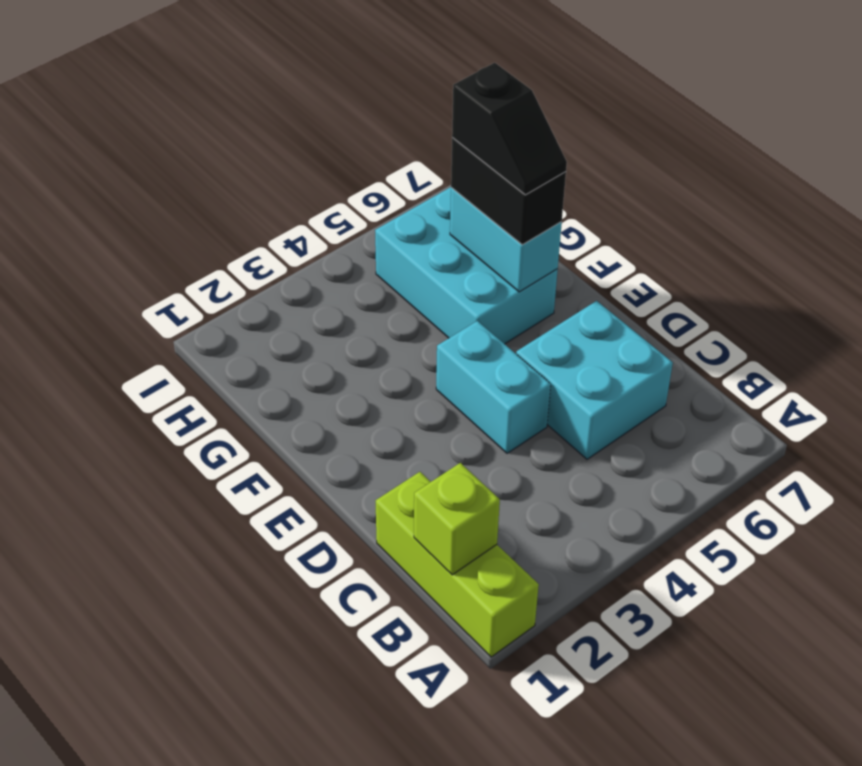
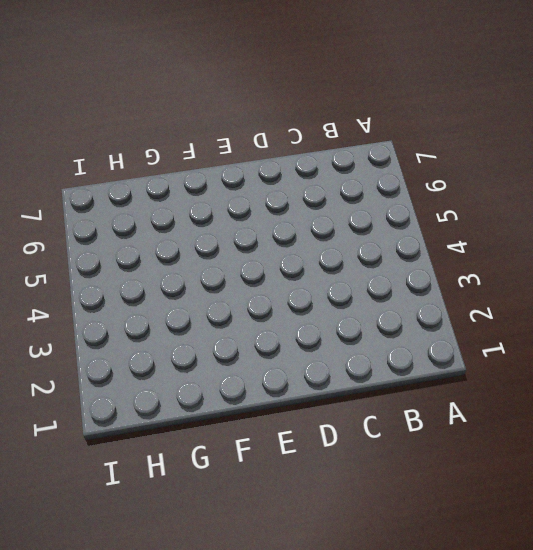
none -> lime brick A1:C1 level 1
none -> cyan brick C5:D6 level 1

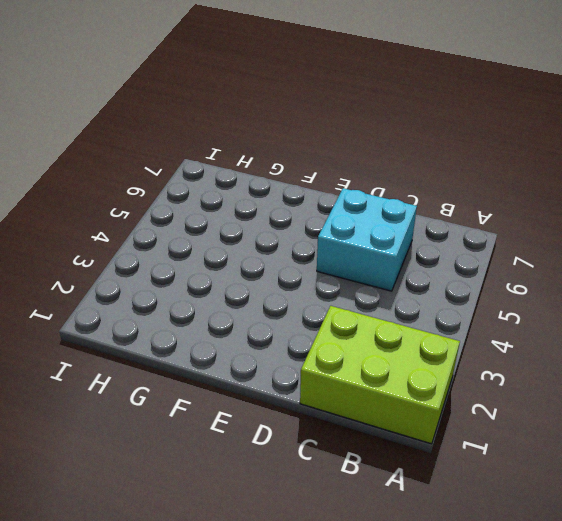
lime brick A1:C2 level 1 -> lime brick A1:C1 level 1
none -> cyan brick D4:E4 level 1
none -> cyan brick F5:H6 level 1

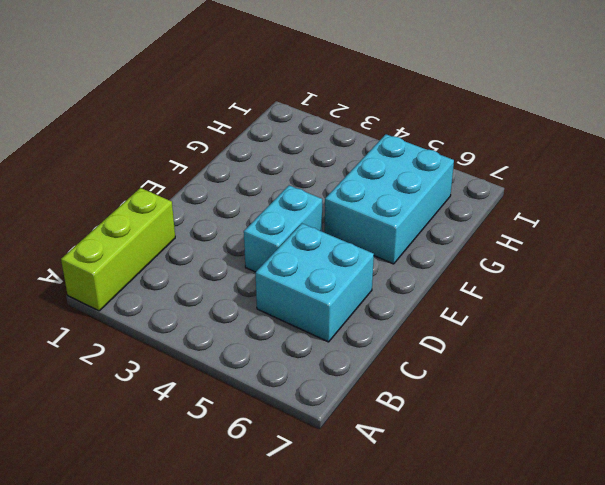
none -> lime brick B1 level 2
none -> cyan brick F6:G6 level 2

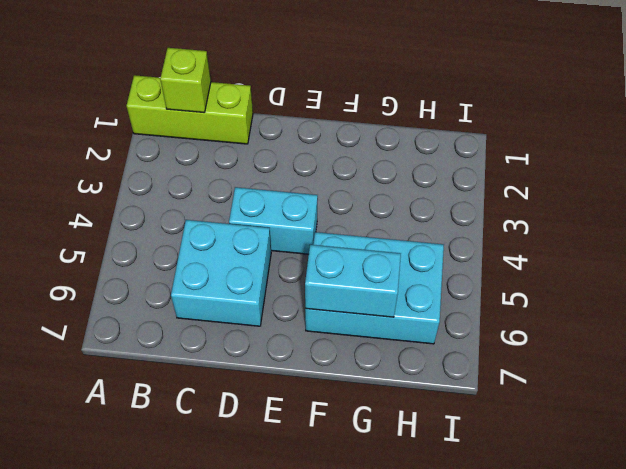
none -> black brick F6:G6 level 3
none -> black slope F6:G6 level 4 top G

